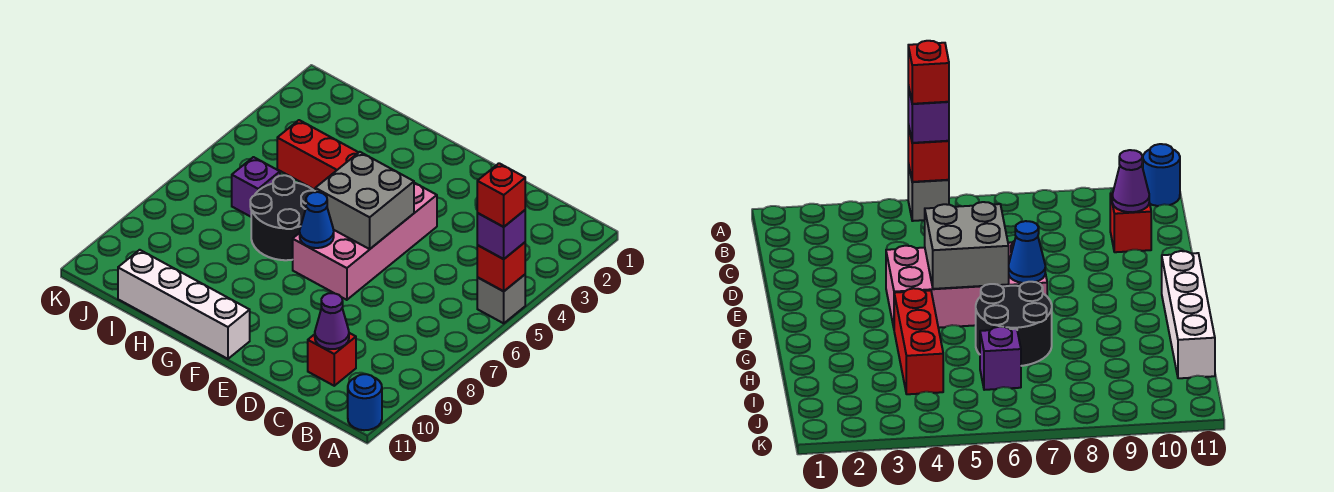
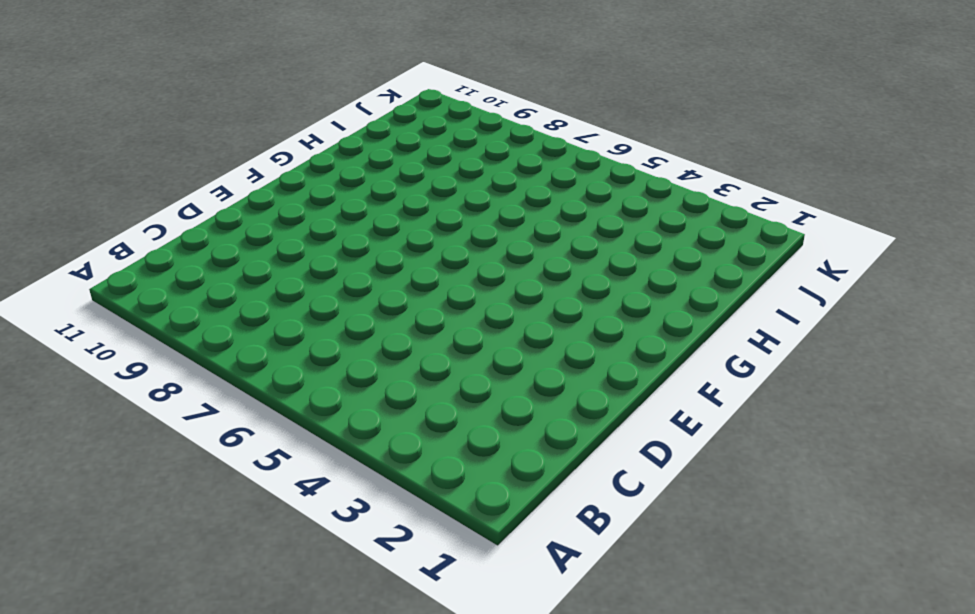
none -> grey brick A5 level 1
none -> blue round brick A11 level 1
none -> red brick C10 level 1

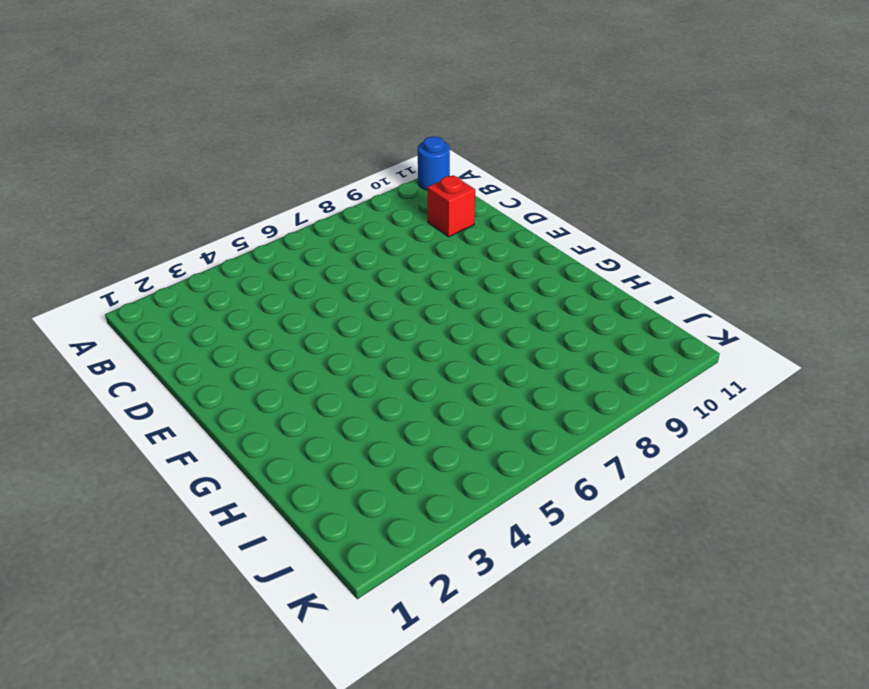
none -> grey brick A5 level 1
none -> pink brick E4:F7 level 1
none -> white brick F11:I11 level 1

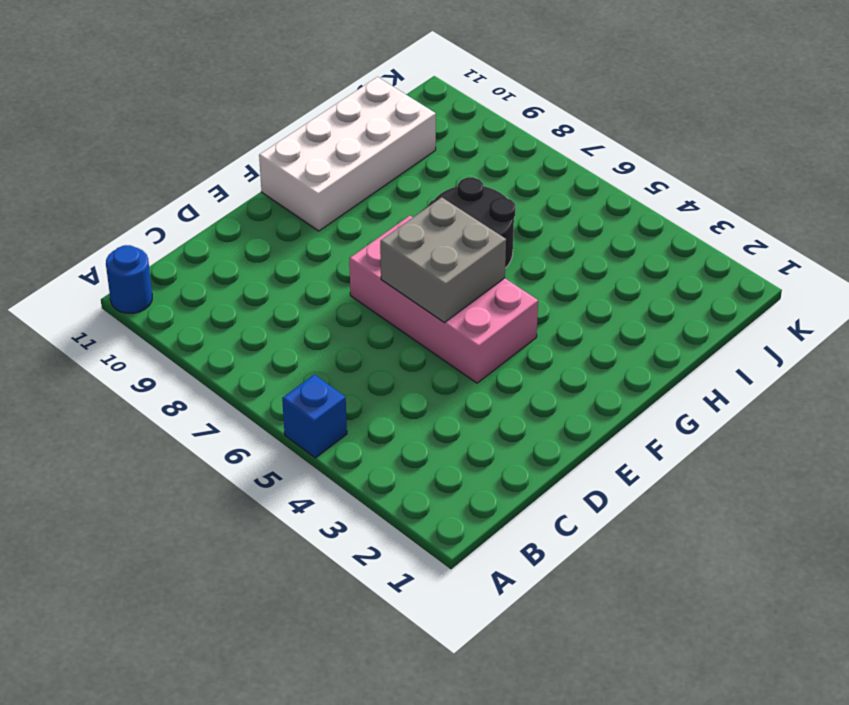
blue brick A5 level 1 -> grey brick A5 level 1
white brick F10:I11 level 1 -> white brick F11:I11 level 1
none -> red brick C10 level 1
none -> red brick G4:I4 level 1
none -> purple brick I6 level 1

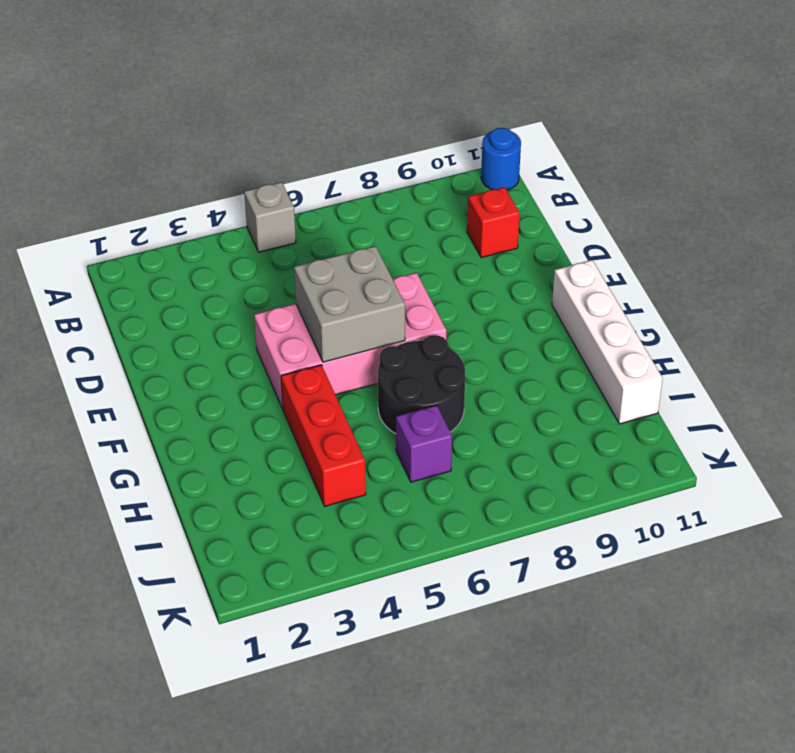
none -> red brick A5 level 2
none -> purple cone C10 level 2
none -> blue cone F7 level 2

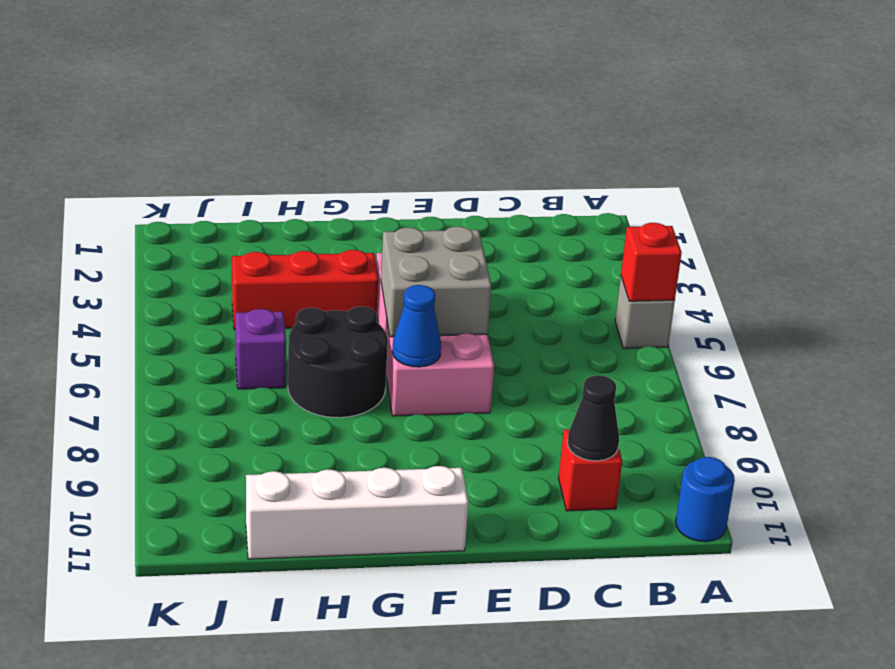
black cone C10 level 2 -> purple cone C10 level 2
none -> purple brick A5 level 3
none -> red brick A5 level 4

